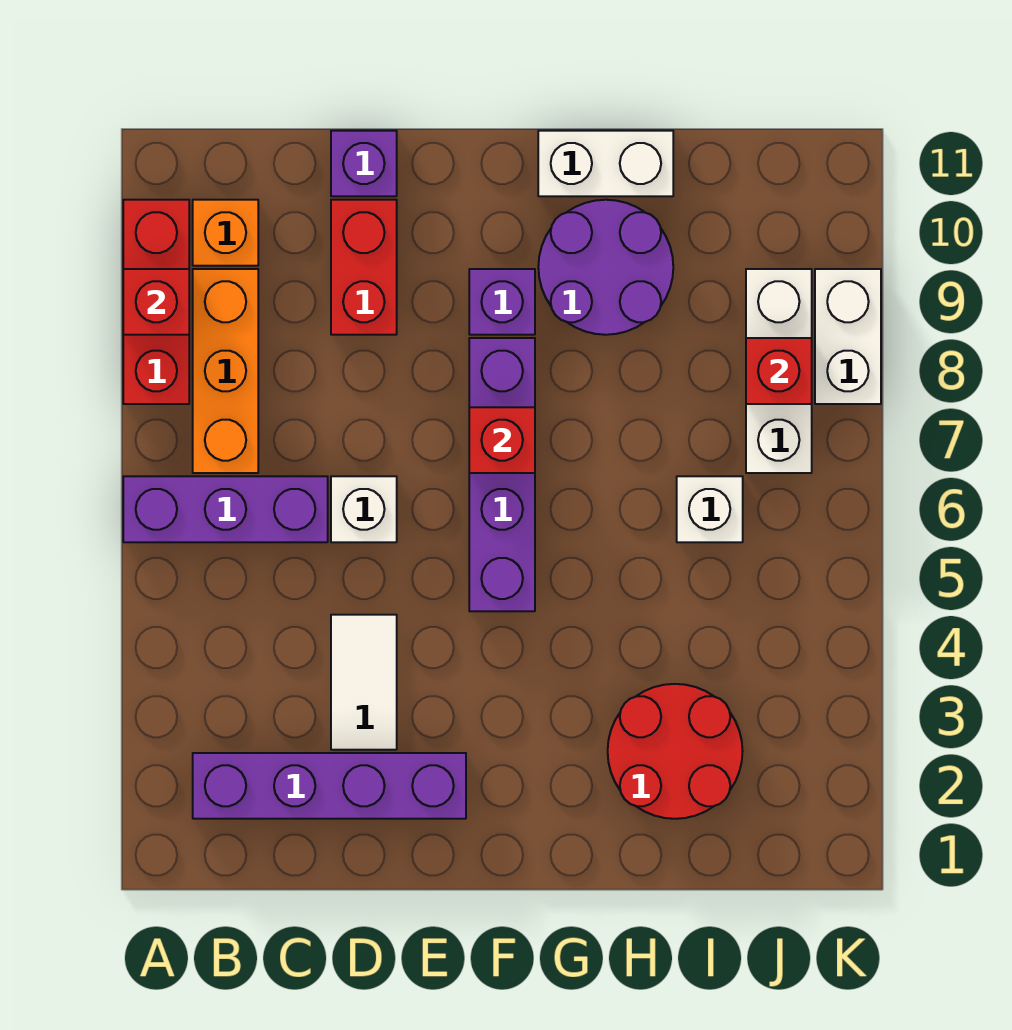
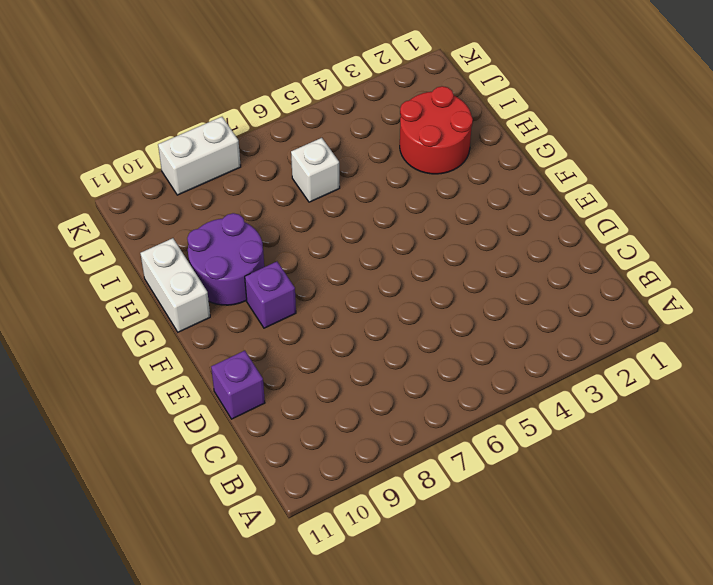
none -> purple brick A6:C6 level 1
none -> red brick A8:A10 level 1
none -> purple brick B2:E2 level 1

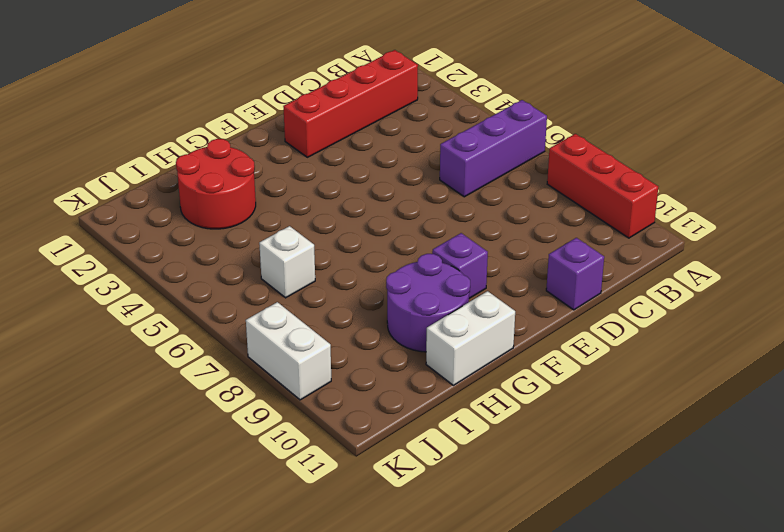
red brick B2:E2 level 1 -> purple brick B2:E2 level 1
none -> orange brick B7:B9 level 1
none -> orange brick B10 level 1
none -> white tile D3:D4 level 1

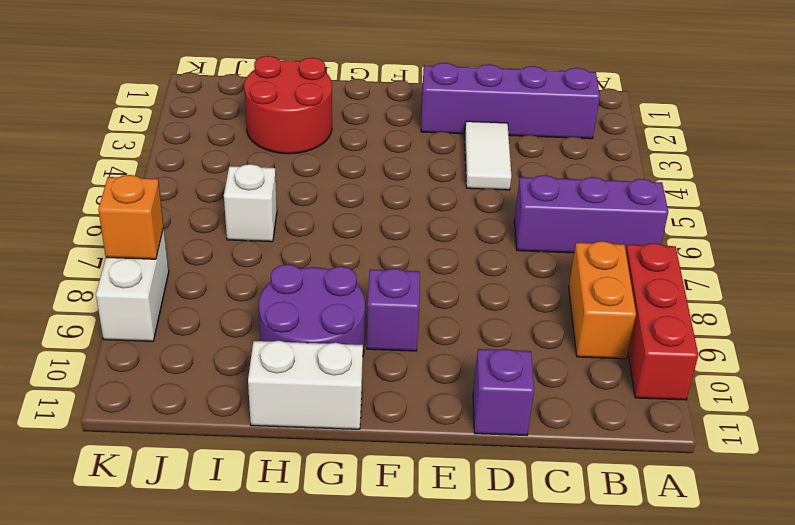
orange brick B8:B9 level 1 -> orange brick B7:B9 level 1
orange brick K8 level 2 -> orange brick B10 level 1
none -> white brick D6 level 1
none -> red brick D9:D10 level 1
none -> purple brick F5:F8 level 1

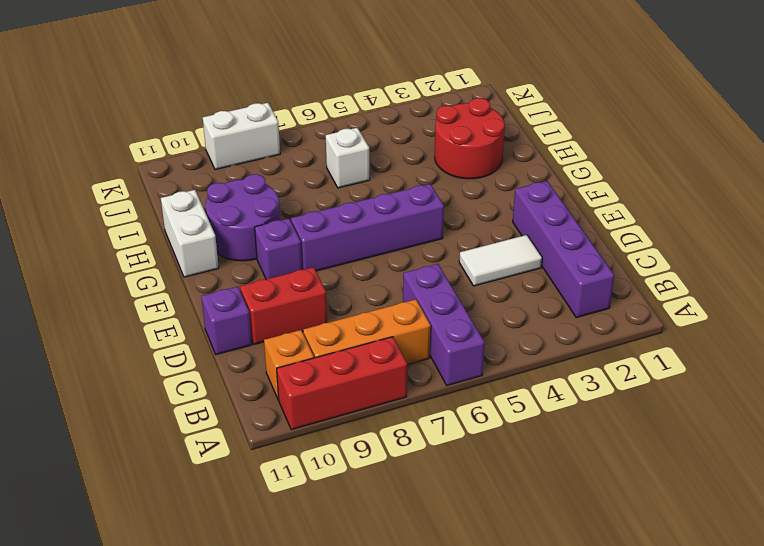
none -> white brick D6 level 1
none -> white brick J7:J9 level 1
none -> red brick A9 level 2

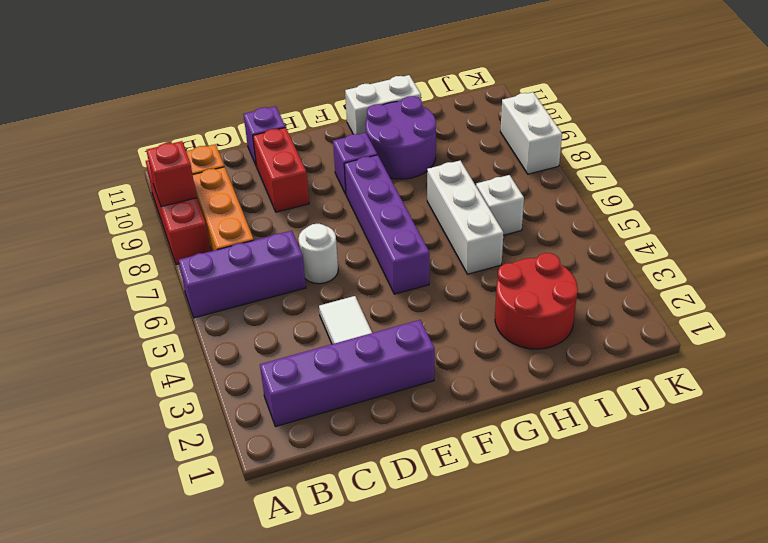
white round brick D6 level 1 -> white brick D6 level 1
white brick H5:H7 level 1 -> white brick J7:J9 level 1
none -> red brick F7 level 2
none -> red brick J8 level 2

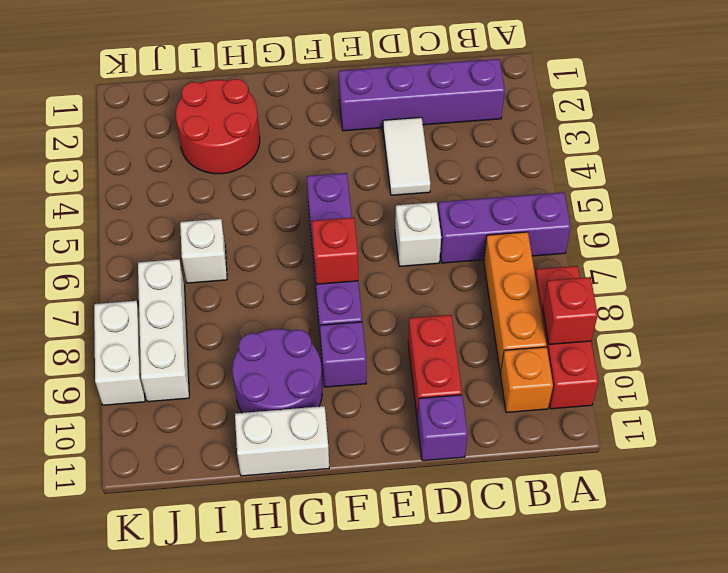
none -> red brick J8 level 2

